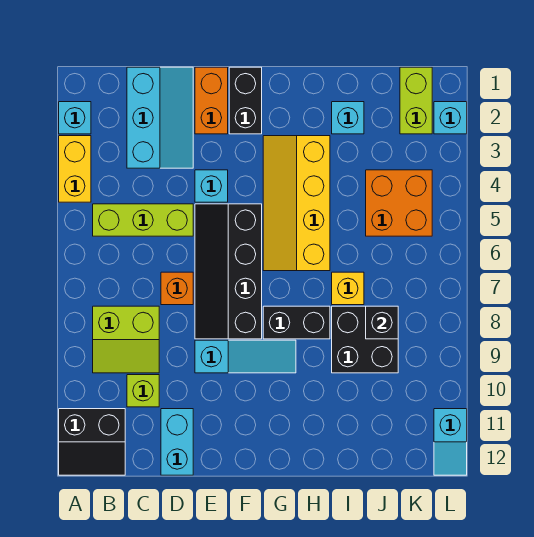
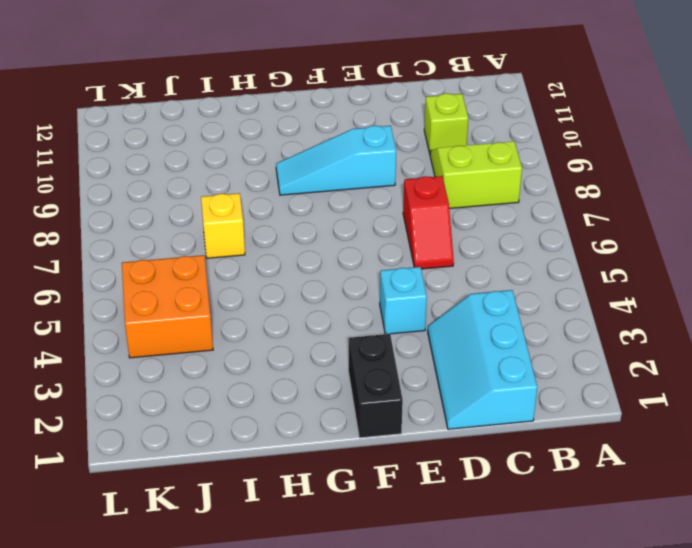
red slope D6:D7 level 1 top 7 -> orange brick D7 level 1
none -> cyan brick A2 level 1
none -> yellow brick A3:A4 level 1
none -> black slope A11:B12 level 1 top 11

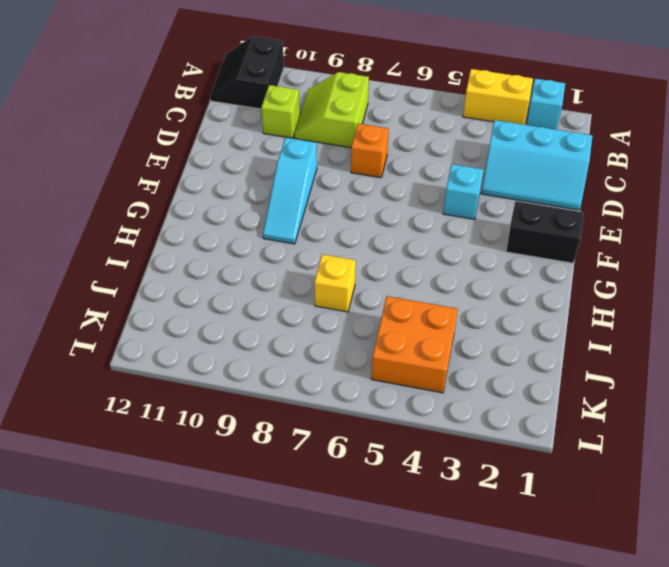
none -> lime brick B5:D5 level 1
none -> cyan brick D11:D12 level 1
none -> orange brick E1:E2 level 1

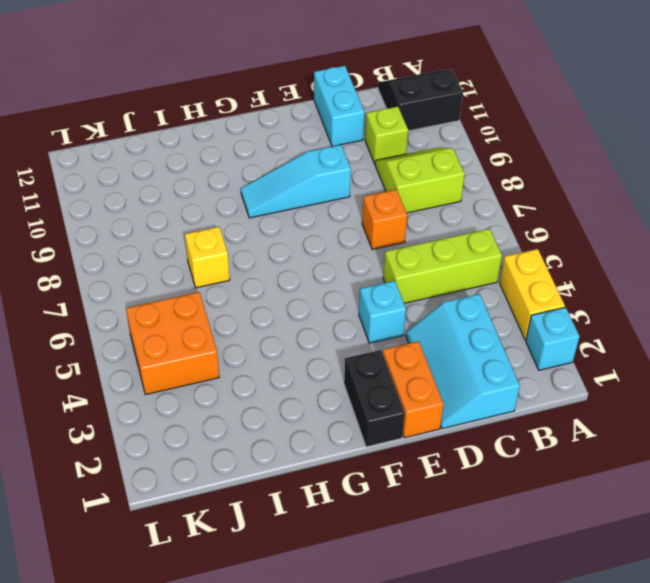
none -> black slope E5:F8 level 1 top F
none -> yellow slope G3:H6 level 1 top H
none -> black brick G8:H8 level 1

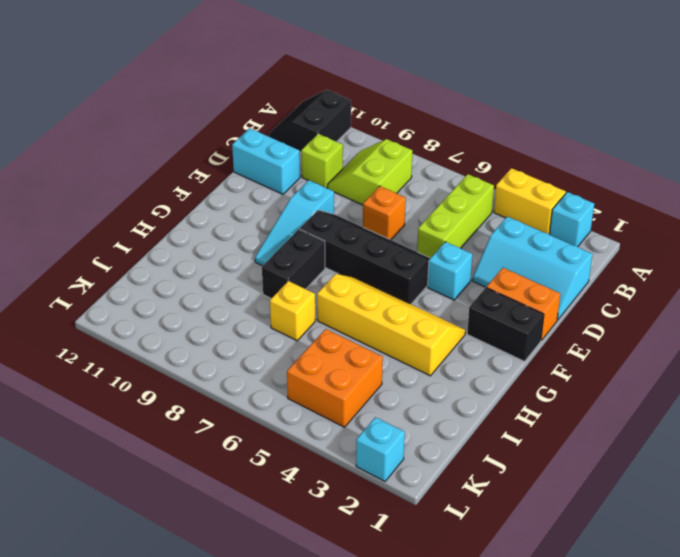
none -> cyan brick I2 level 1
none -> black brick I8:J9 level 1
none -> lime brick K1:K2 level 1

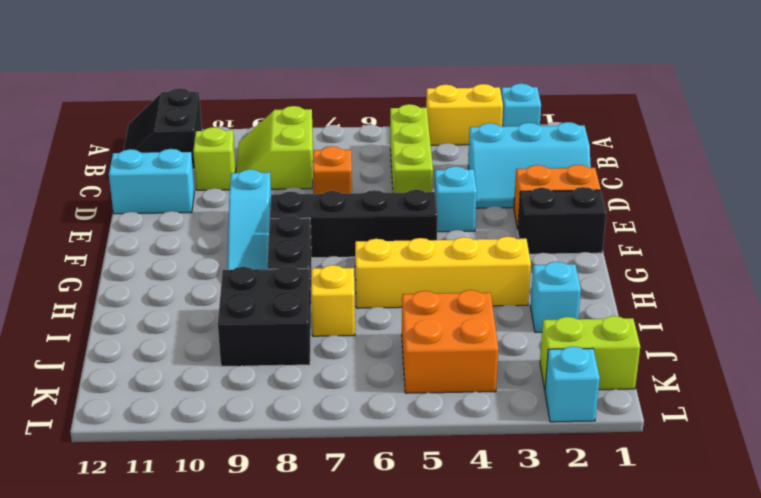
none -> cyan slope L11:L12 level 1 top 11
none -> black brick J8 level 2

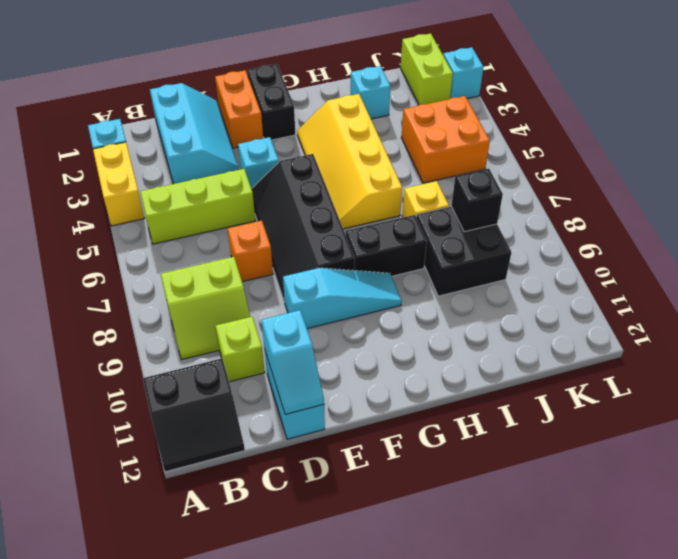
cyan slope D11:D12 level 2 top 11 -> cyan slope L11:L12 level 1 top 11

